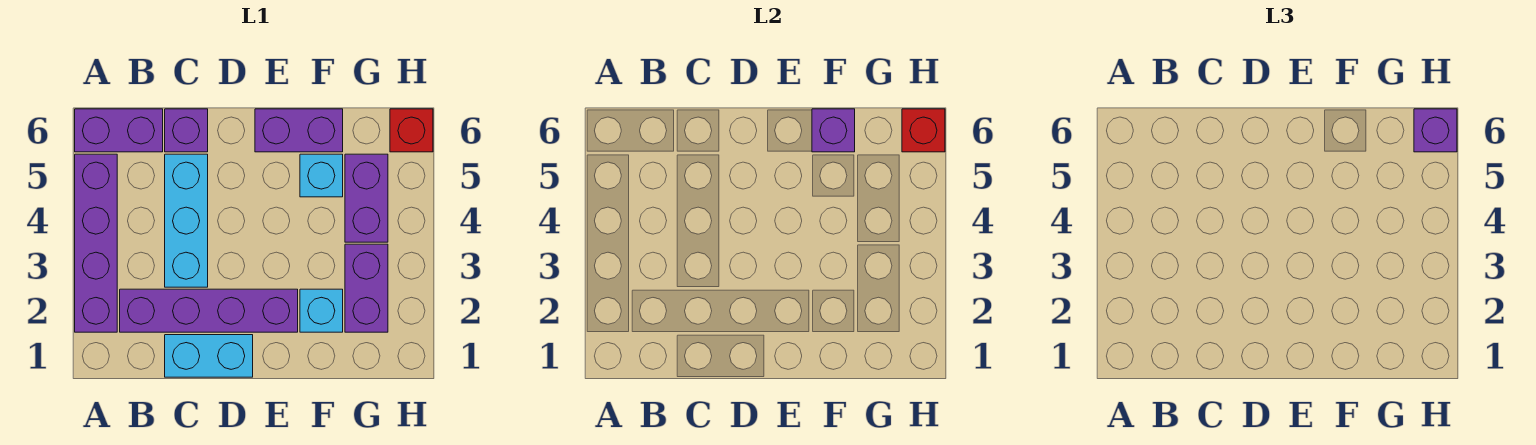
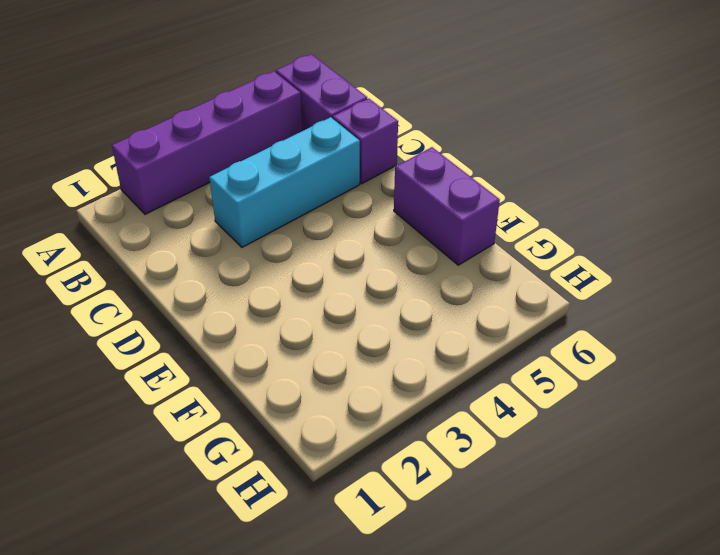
none -> purple brick B2:E2 level 1
none -> cyan brick C1:D1 level 1
none -> cyan brick F2 level 1

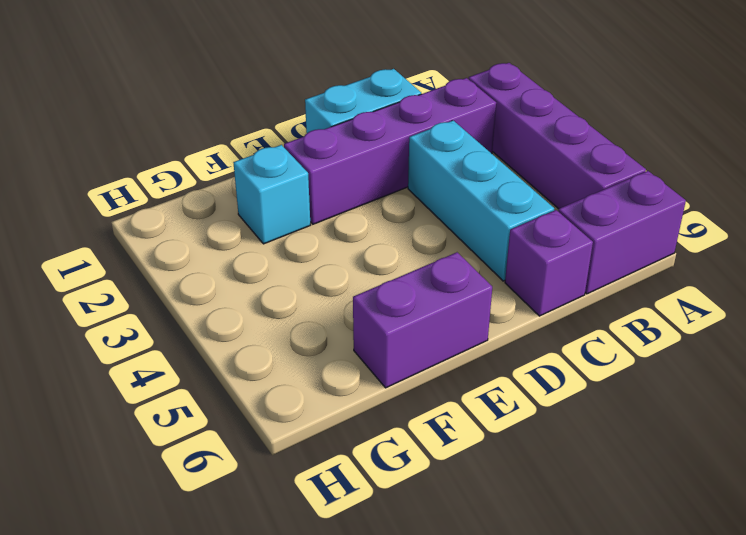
none -> cyan brick F5 level 1
none -> purple brick G2:G3 level 1
none -> purple brick G4:G5 level 1

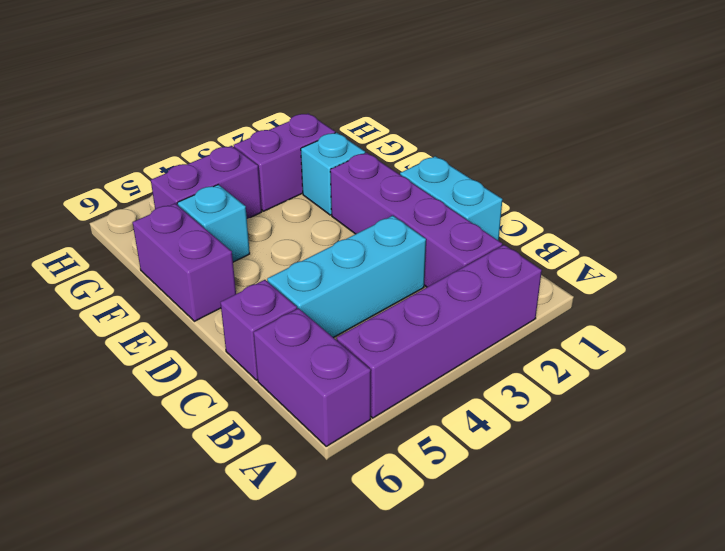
none -> red brick H6 level 1
none -> purple brick F6 level 2
none -> red brick H6 level 2

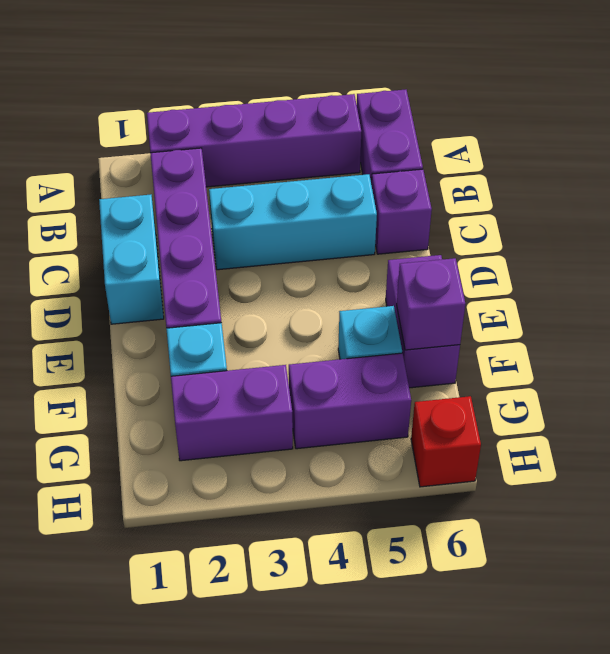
none -> red brick H6 level 2
none -> purple brick H6 level 3

